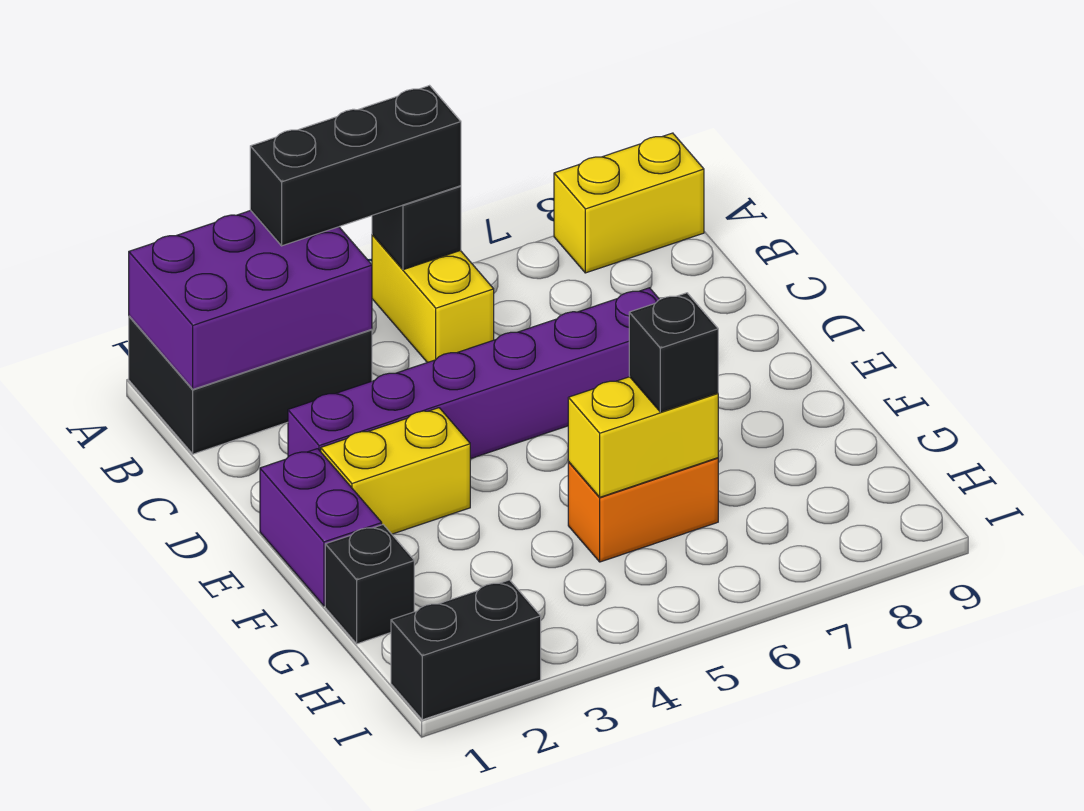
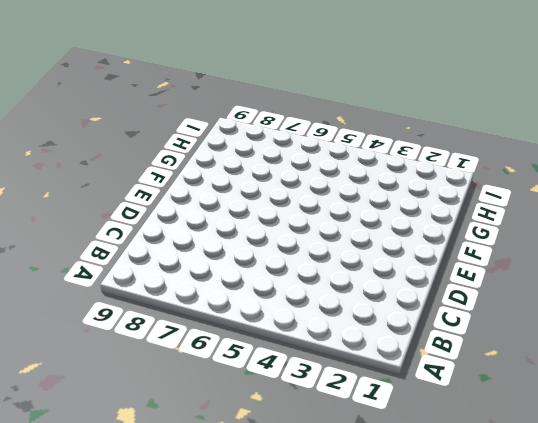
none -> black brick A1:B3 level 1
none -> yellow brick A5:B5 level 1
none -> yellow brick A8:A9 level 1

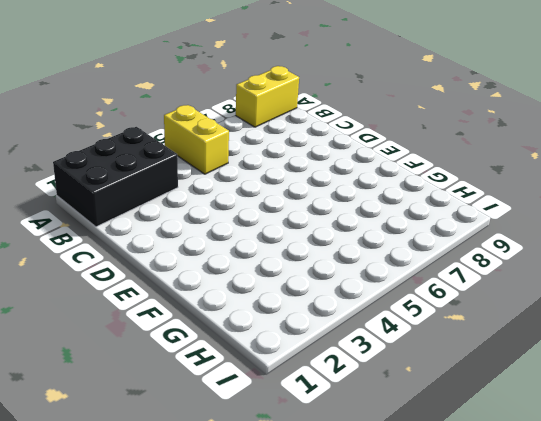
none -> purple brick D2:D7 level 1
none -> purple brick E1:F1 level 1
none -> yellow brick E2:E3 level 1

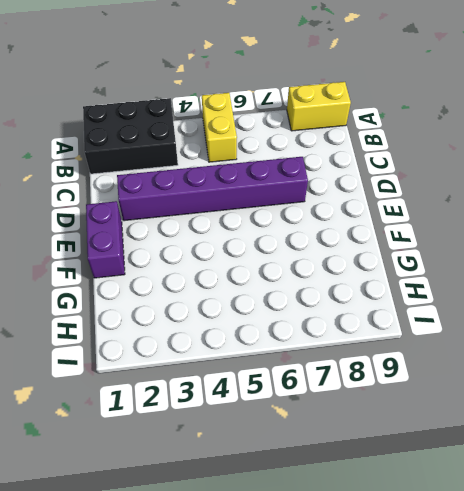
none -> yellow brick E2:E3 level 1
none -> black brick G1 level 1
none -> orange brick G5:G6 level 1

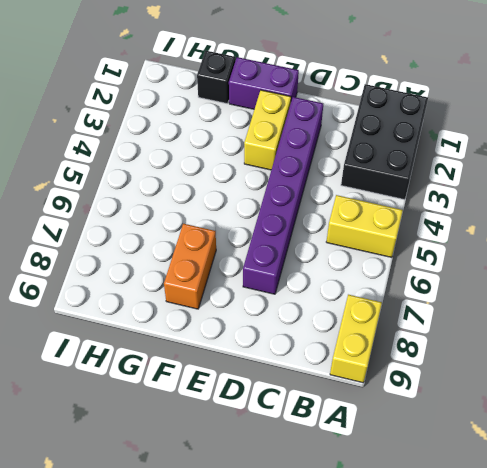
orange brick F7:F8 level 1 -> orange brick G5:G6 level 1
none -> black brick I1:I2 level 1
none -> purple brick A1:B3 level 2
none -> black brick A5 level 2

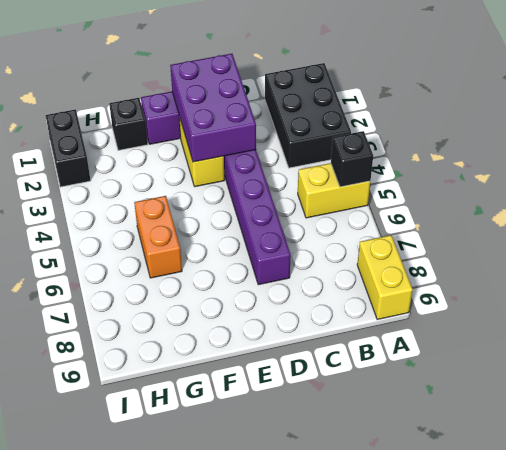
purple brick D1:E3 level 2 -> purple brick A1:B3 level 2
none -> yellow brick G5:G6 level 2
none -> black brick A3:A5 level 3
none -> black brick G6 level 3

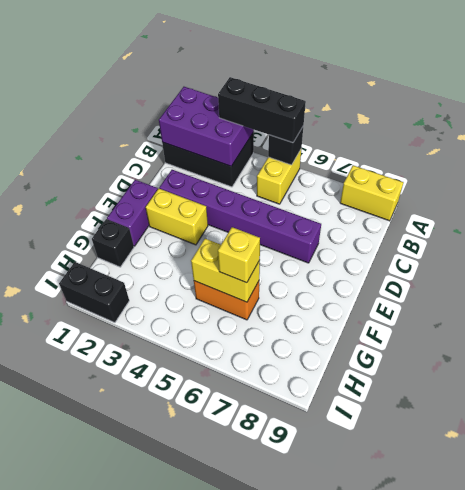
yellow brick G6 level 3 -> black brick G6 level 3

